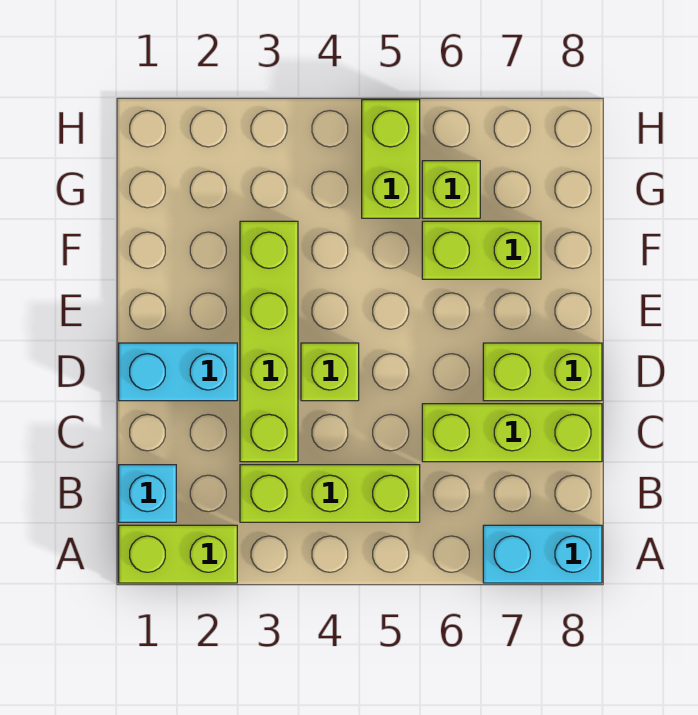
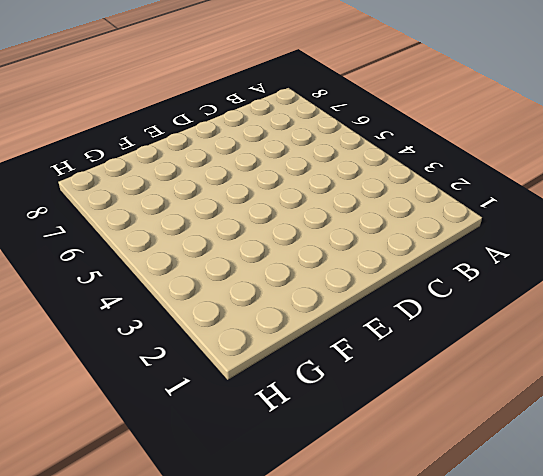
none -> lime brick A1:A2 level 1
none -> cyan brick A7:A8 level 1
none -> cyan brick B1 level 1

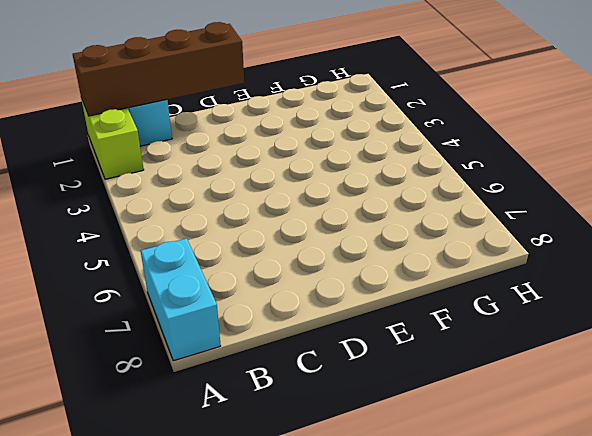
brown brick A1:D1 level 2 -> none
none -> lime brick B3:B5 level 1
none -> lime brick C3:F3 level 1
none -> lime brick C6:C8 level 1

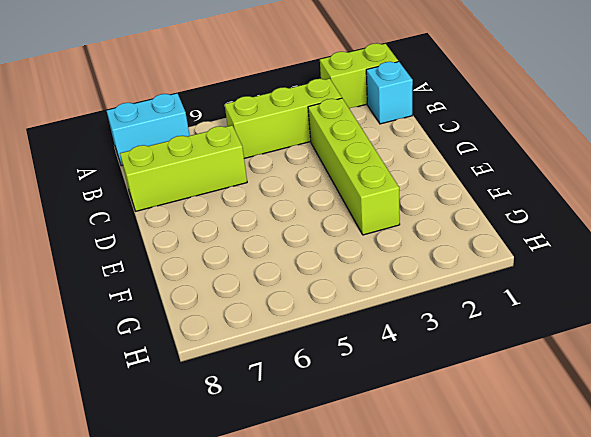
none -> cyan brick D1:D2 level 1
none -> lime brick D4 level 1
none -> lime brick D7:D8 level 1

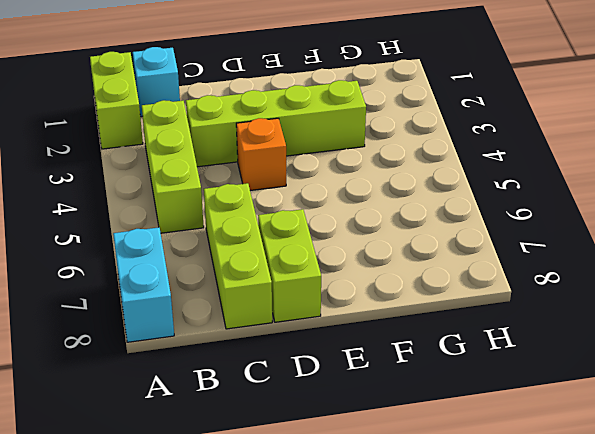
orange brick D4 level 1 -> lime brick D4 level 1
none -> cyan brick D1:D2 level 1
none -> lime brick F6:F7 level 1
none -> lime brick G5:H5 level 1

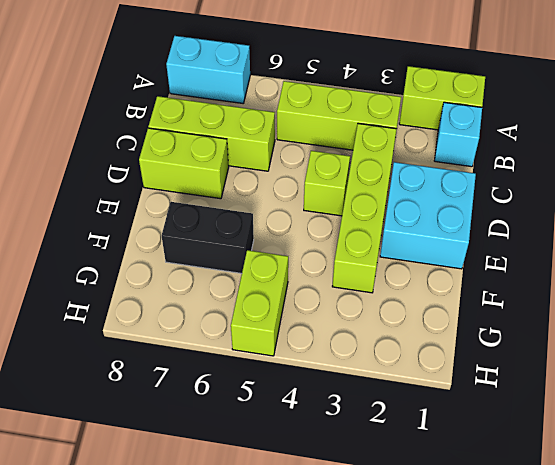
cyan brick D1:E2 level 1 -> cyan brick D1:D2 level 1
black brick F6:F7 level 1 -> lime brick F6:F7 level 1
none -> lime brick G6 level 1

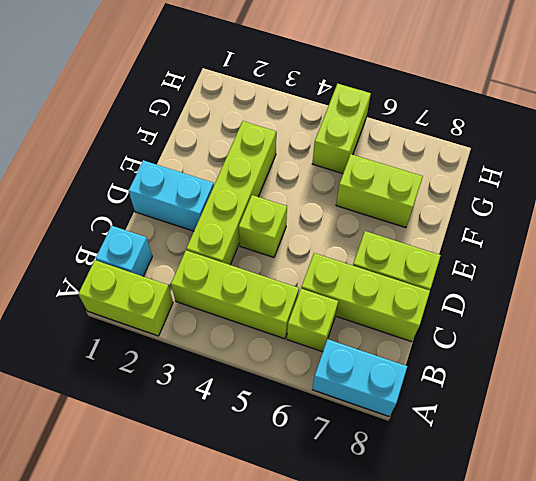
lime brick B6 level 1 -> lime brick G6 level 1

